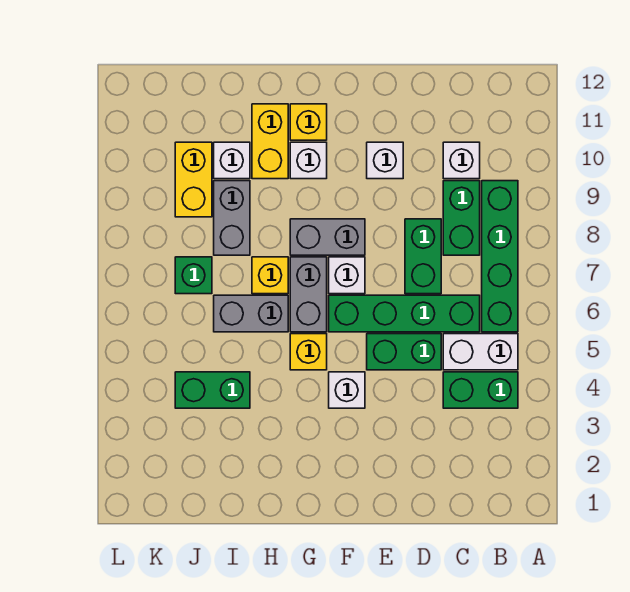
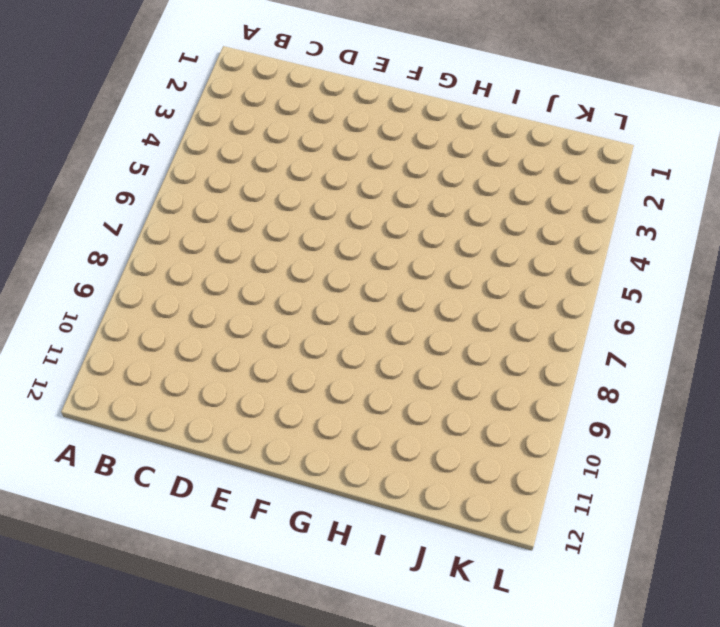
none -> green brick B4:C4 level 1
none -> white brick B5:C5 level 1
none -> green brick B6:B9 level 1

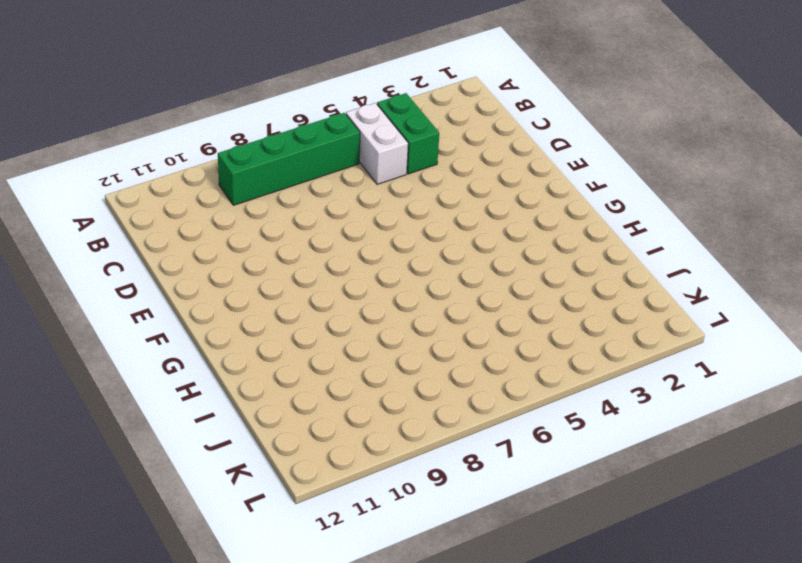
none -> green brick C6:F6 level 1
none -> green brick C8:C9 level 1
none -> white brick C10 level 1

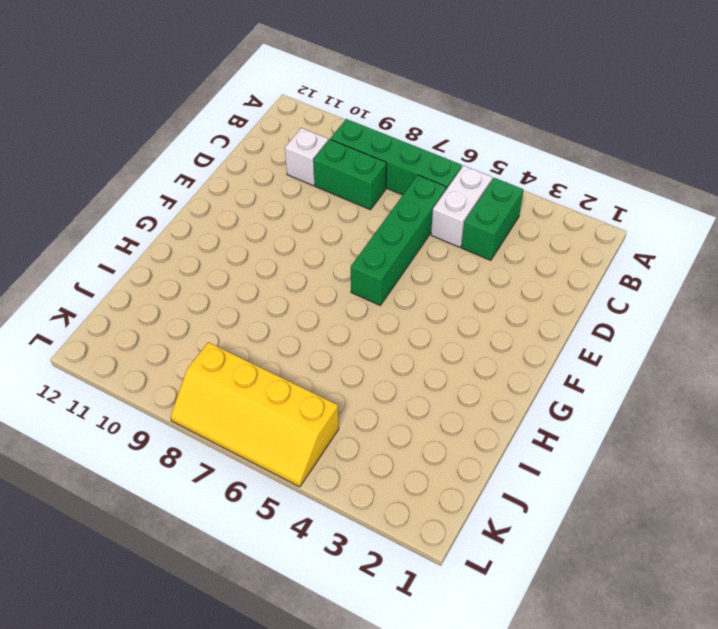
yellow slope K5:L8 level 1 top K -> none
none -> green brick D5:E5 level 1
none -> green brick D7:D8 level 1
none -> white brick E10 level 1

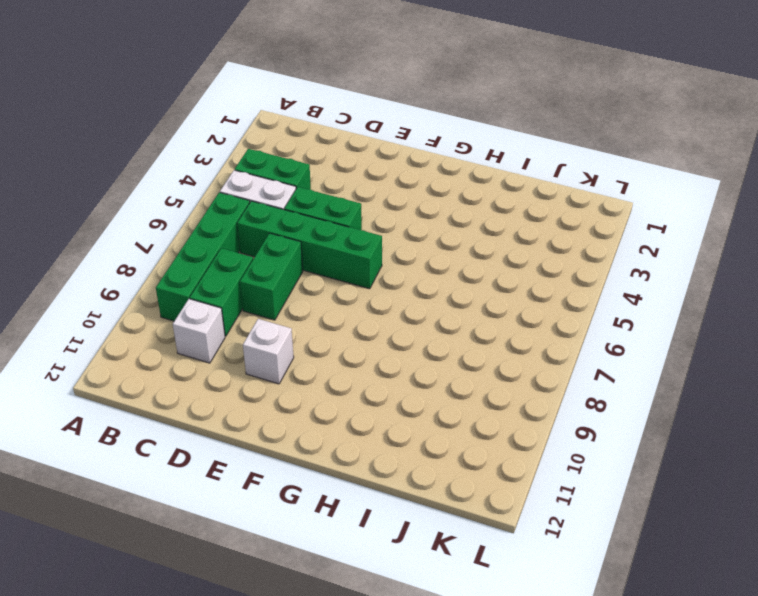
none -> white brick F4 level 1
none -> white brick F7 level 1
none -> grey brick F8:G8 level 1

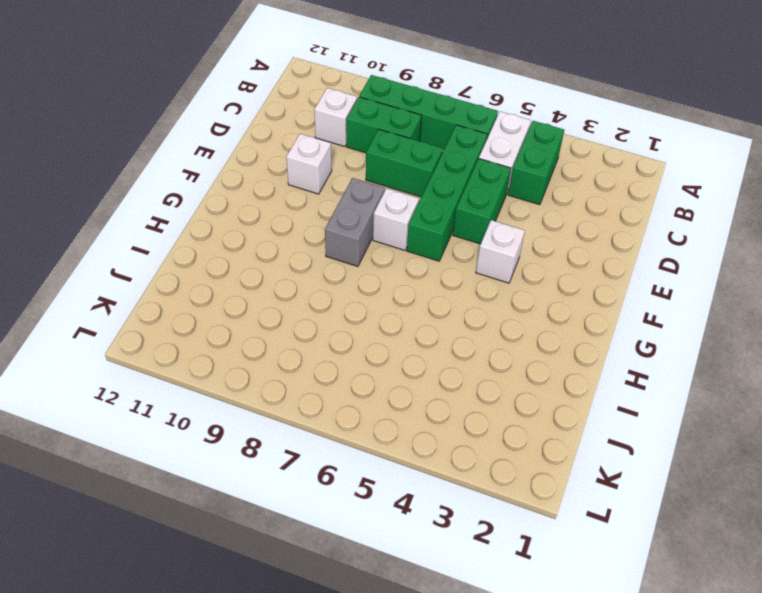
none -> yellow brick G5 level 1
none -> grey brick G6:G7 level 1
none -> white brick G10 level 1

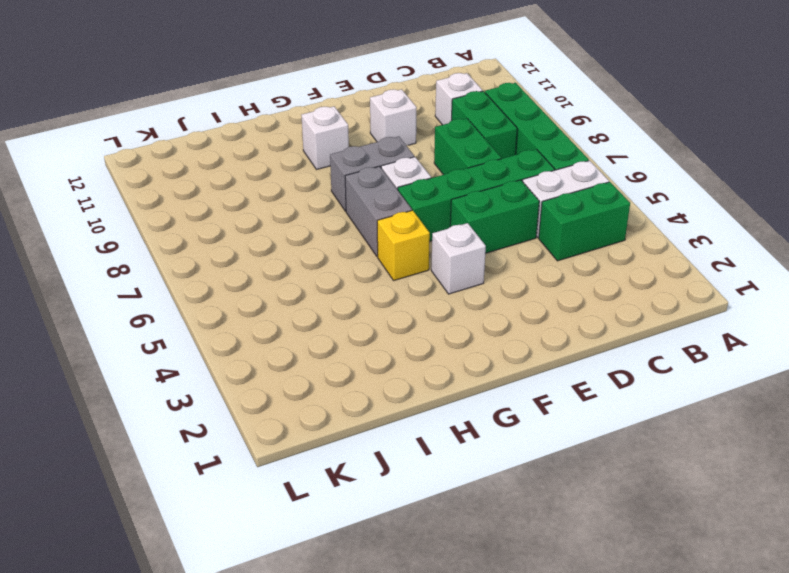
none -> yellow brick G11 level 1
none -> grey brick H6:I6 level 1
none -> yellow brick H7 level 1

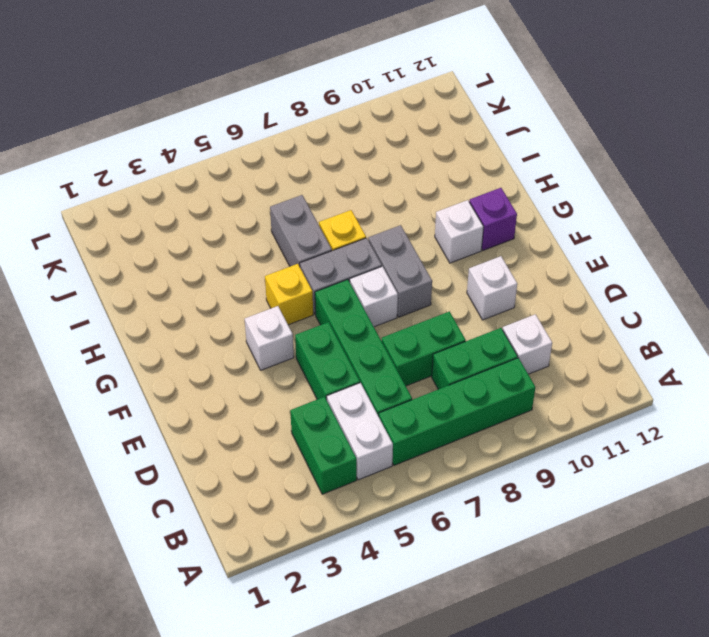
purple brick G11 level 1 -> yellow brick G11 level 1
none -> yellow brick H10:H11 level 1
none -> green brick I4:J4 level 1
none -> grey brick I8:I9 level 1

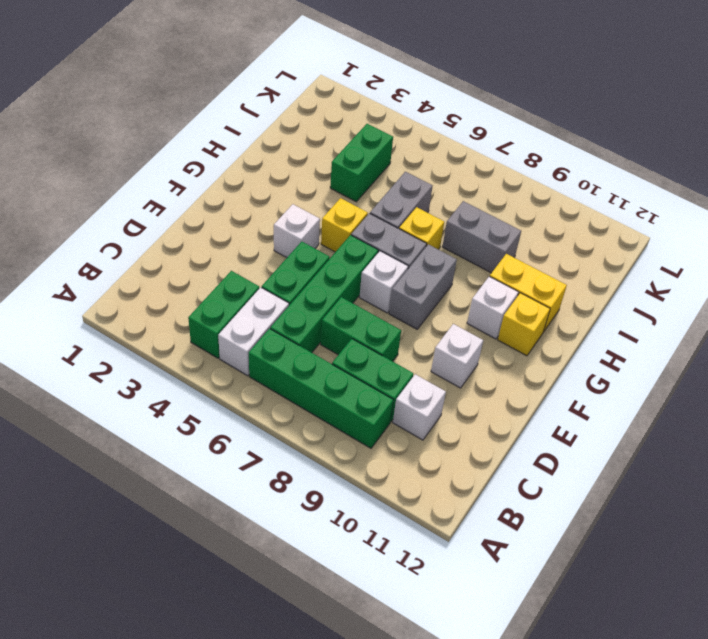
none -> white brick I10 level 1
none -> green brick J7 level 1
none -> yellow brick J9:J10 level 1

